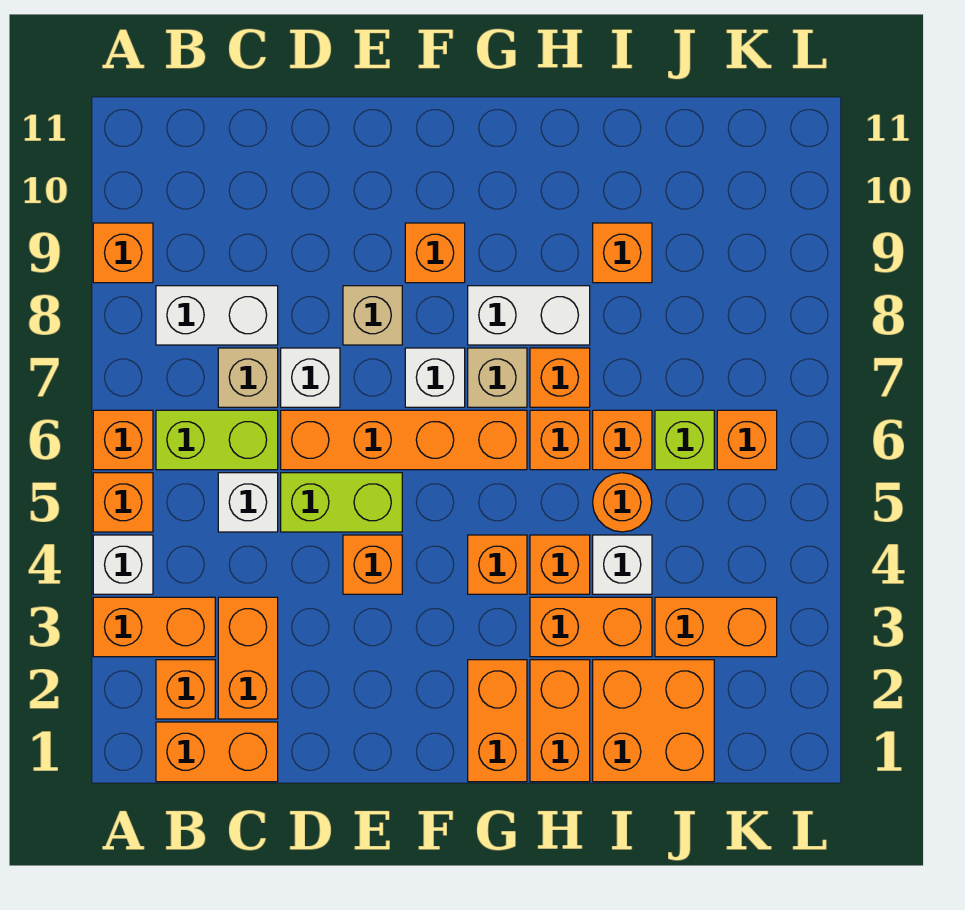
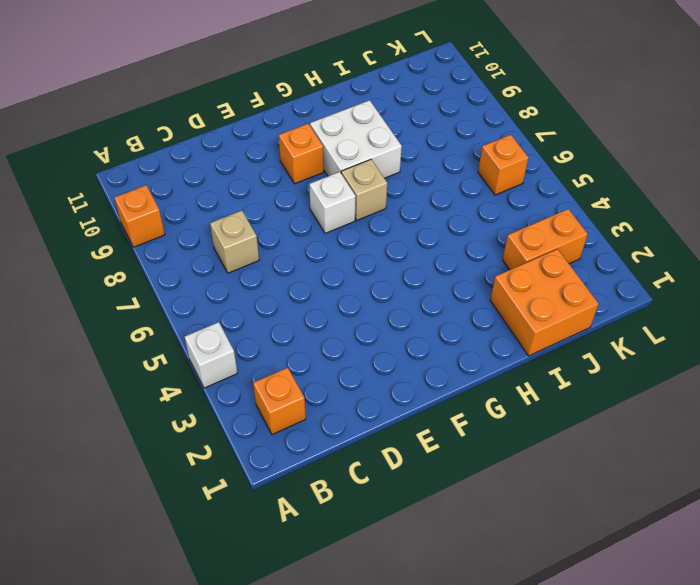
white brick G8:H9 level 1 -> white brick G8:H8 level 1
none -> orange brick A3:B3 level 1
none -> orange brick A5 level 1
none -> orange brick A6 level 1
none -> orange brick B1:C1 level 1

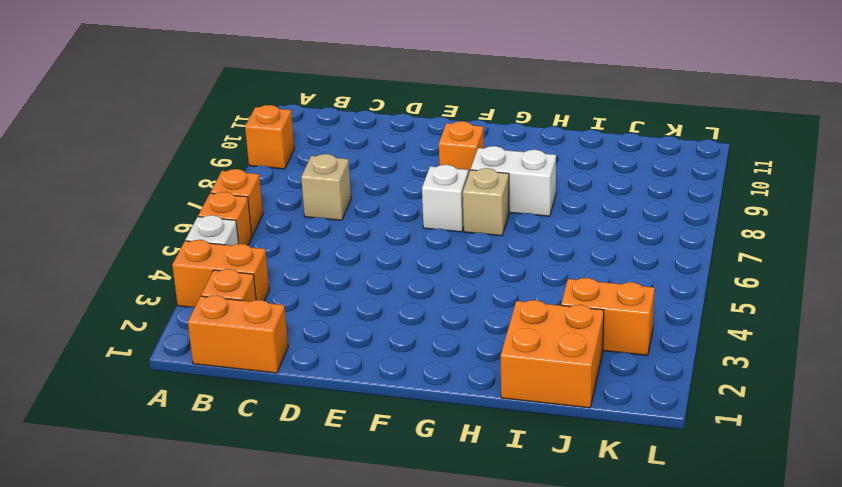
none -> lime brick B6:C6 level 1
none -> white brick B8:C8 level 1
none -> orange brick C2:C3 level 1
none -> white brick C5 level 1

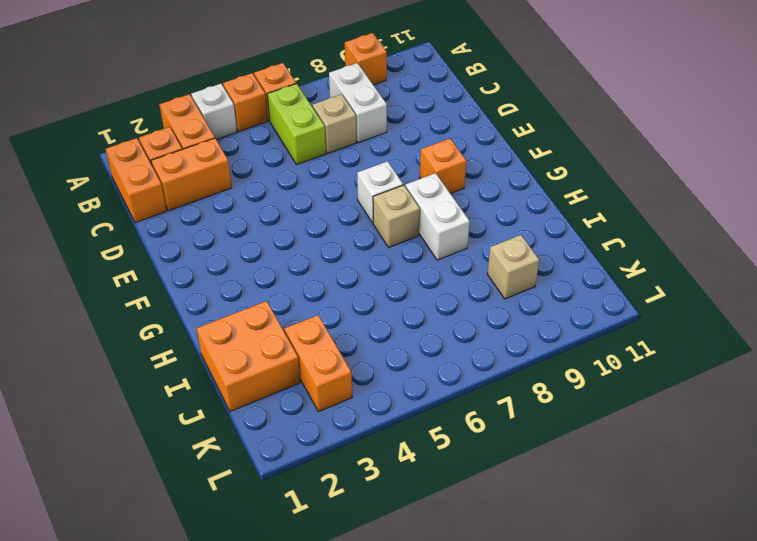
tan brick J9 level 1 -> tan brick E8 level 1
none -> white brick C5 level 1
none -> lime brick D5:E5 level 1
none -> orange brick D6:G6 level 1
none -> white brick D7 level 1

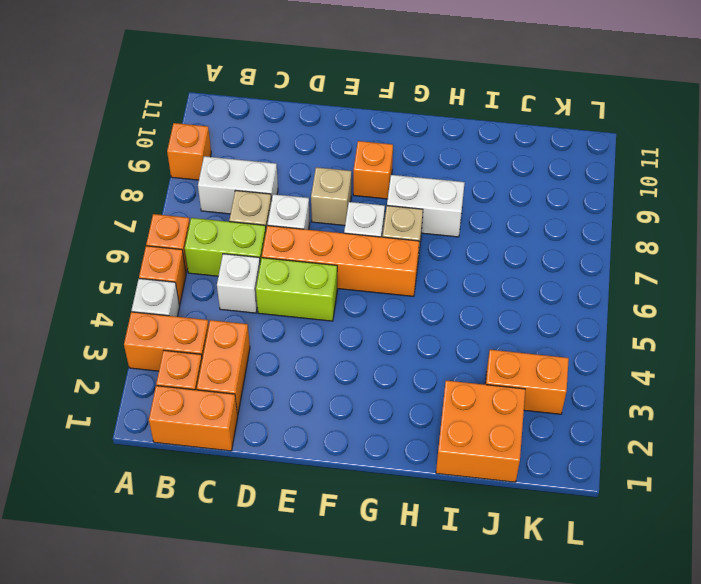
none -> orange brick E4 level 1
none -> orange brick G1:G2 level 1
none -> orange brick G4 level 1
none -> orange brick H1:H2 level 1

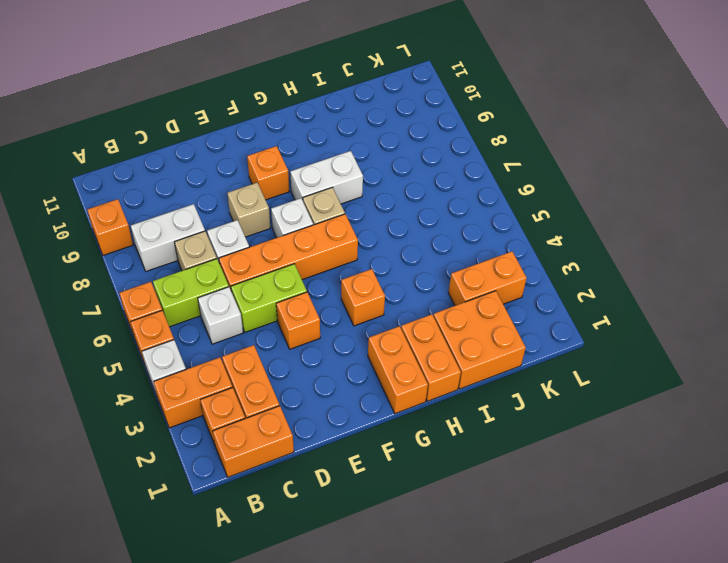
none -> orange brick H3:I3 level 1
none -> orange brick H4 level 1
none -> orange brick H6 level 1
none -> orange brick H7 level 1

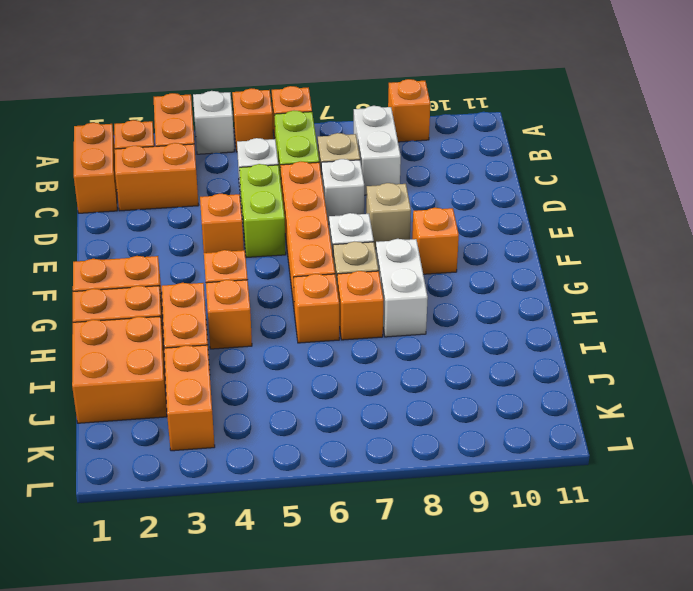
none -> white brick I4 level 1
none -> orange round brick I5 level 1
none -> orange brick I6 level 1
none -> orange brick I9 level 1

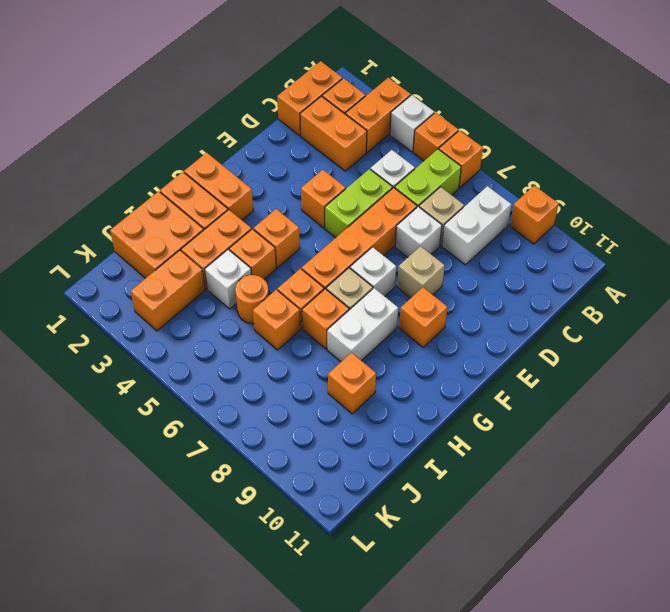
none -> lime brick J6 level 1
none -> orange brick K6 level 1

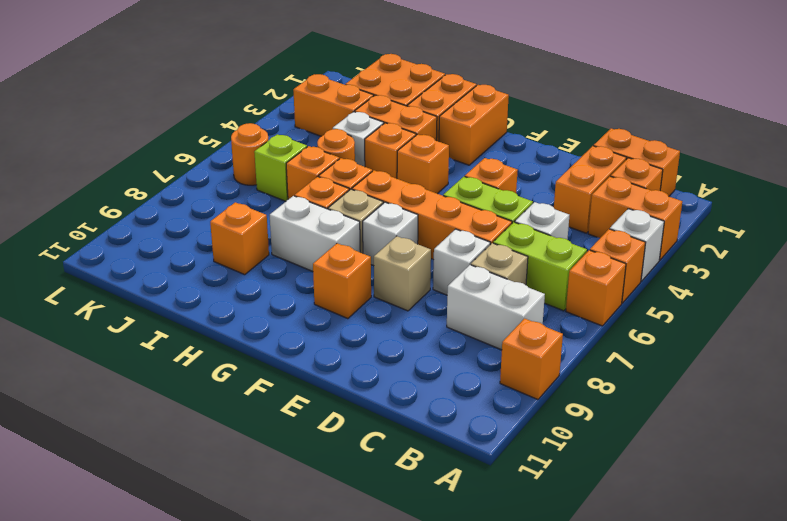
orange round brick K6 level 1 -> orange brick K6 level 1

